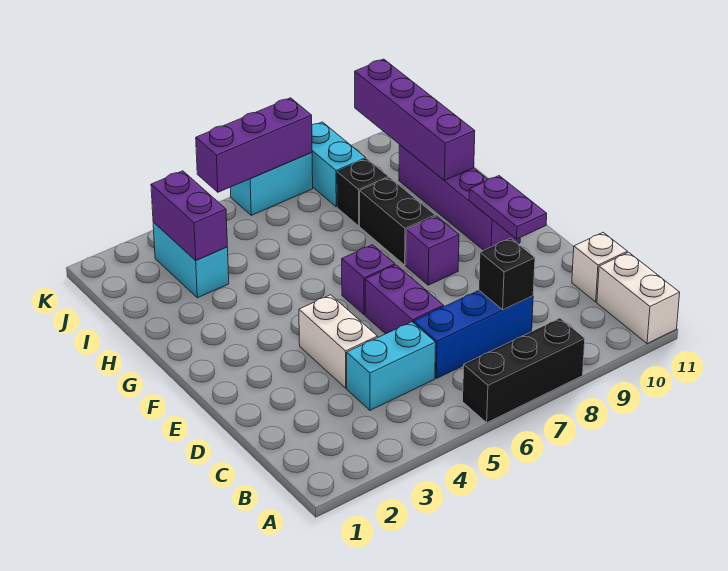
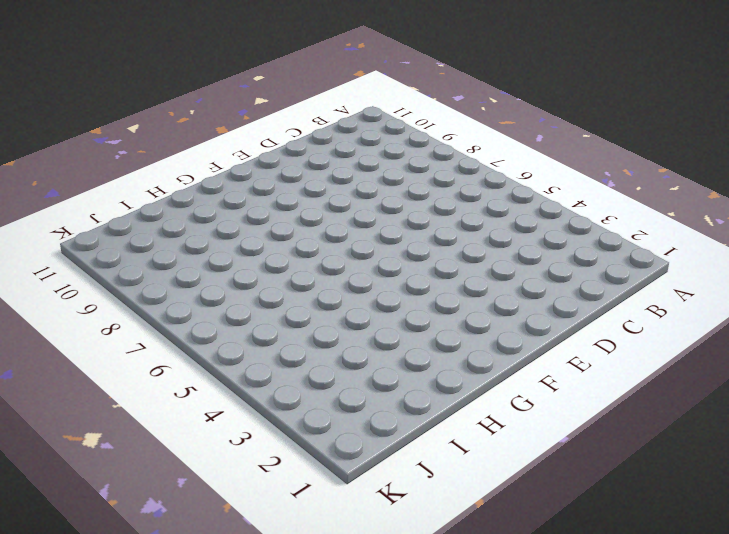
none -> black brick A6:A8 level 1
none -> white brick A11:B11 level 1
none -> cyan brick C4:C5 level 1

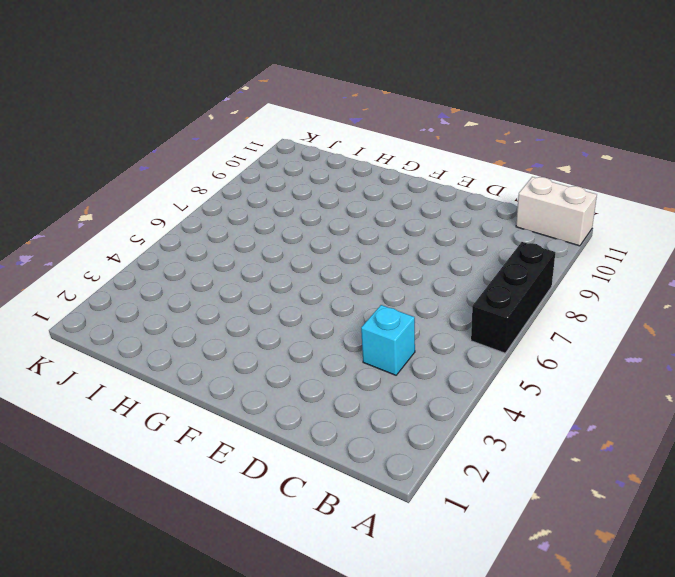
cyan brick C4 level 1 -> cyan brick C4:C5 level 1
none -> blue brick C6:C8 level 1
none -> white brick C11 level 1
none -> white brick D4:E4 level 1

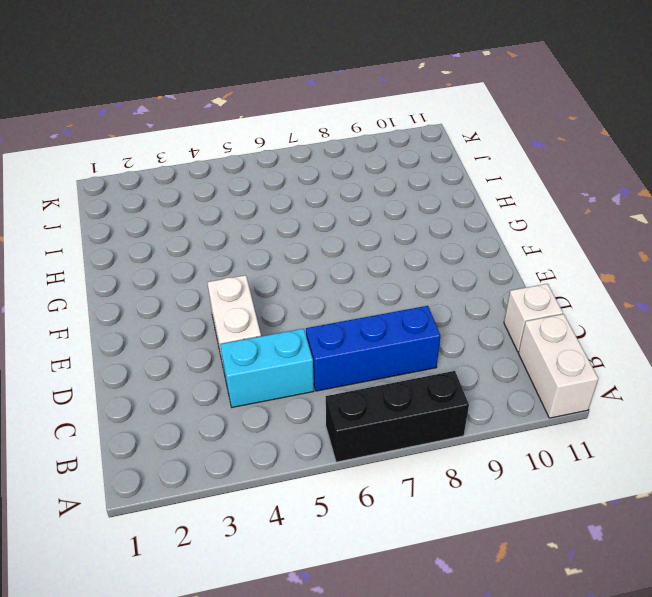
none -> purple brick D6:E6 level 1
none -> purple brick F6 level 1
none -> purple brick F8 level 1

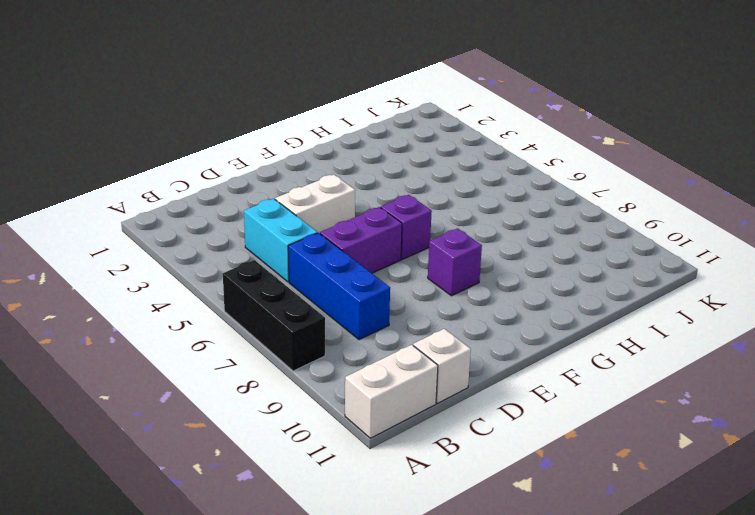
none -> purple brick F10:I10 level 1
none -> black brick G8:H8 level 1
none -> cyan brick I3:J3 level 1

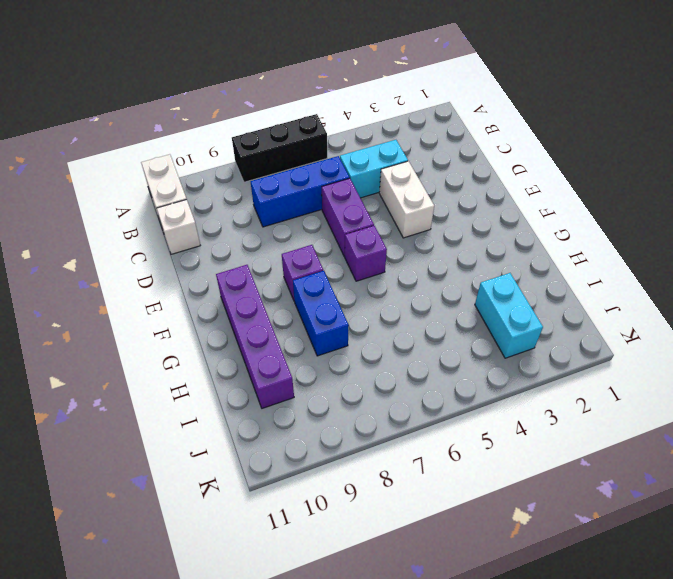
blue brick G8:H8 level 1 -> black brick G8:H8 level 1
none -> black brick I8 level 1
none -> cyan brick J8:K8 level 1
none -> cyan brick K6:K7 level 1

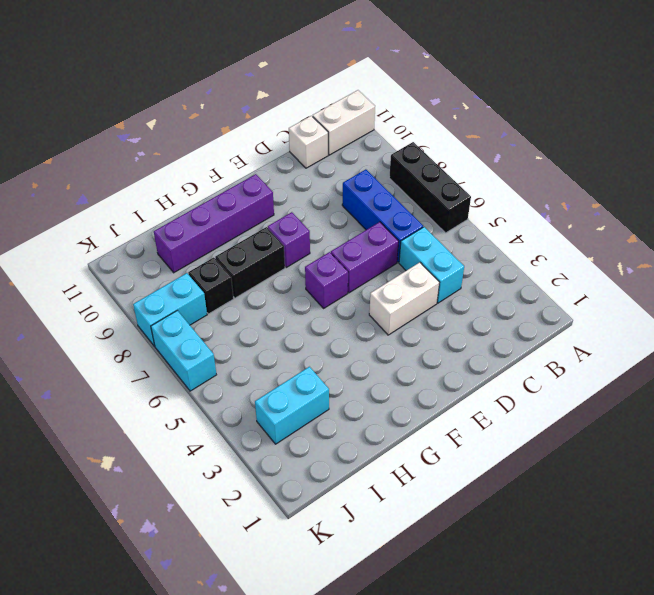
none -> black brick C8 level 2
none -> purple plate E10:F10 level 2
none -> purple brick H10:K10 level 2

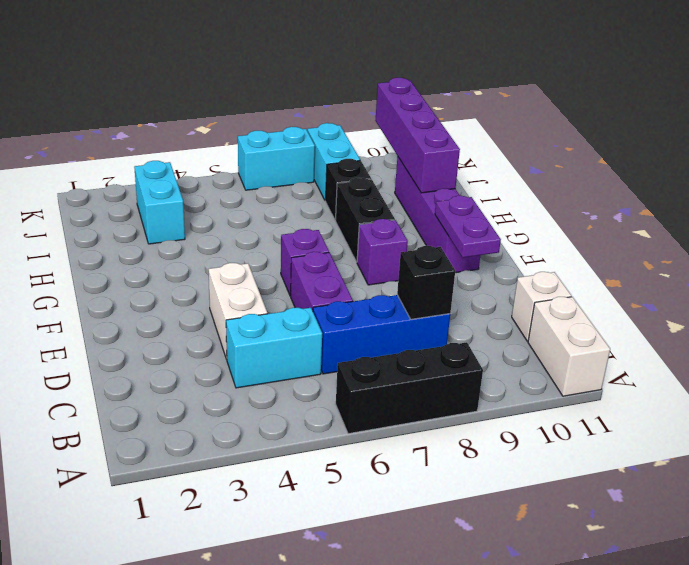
none -> purple brick I3:J3 level 2
none -> purple brick K5:K7 level 2

